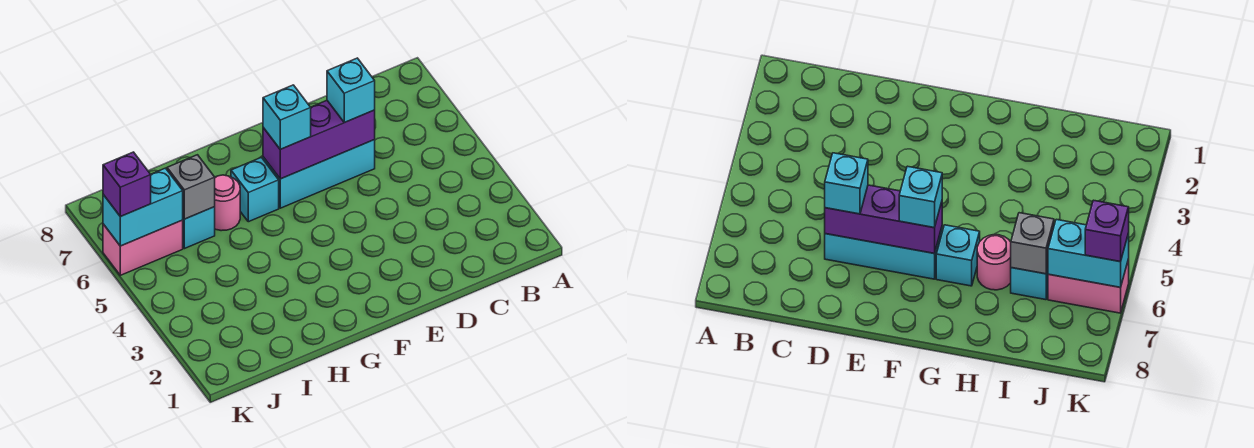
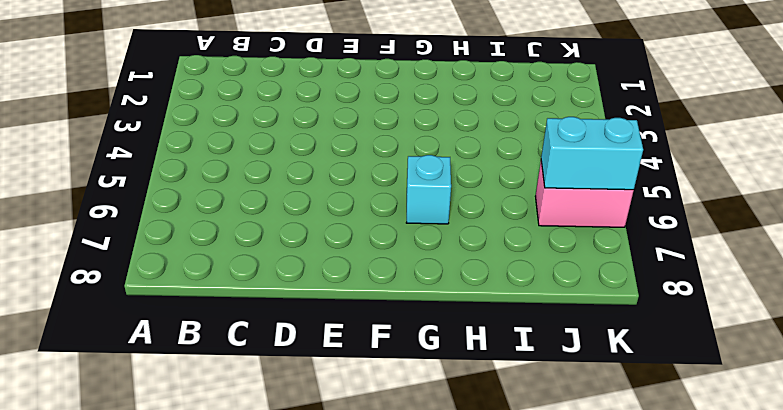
none -> cyan brick D6:F6 level 1
none -> pink round brick H6 level 1

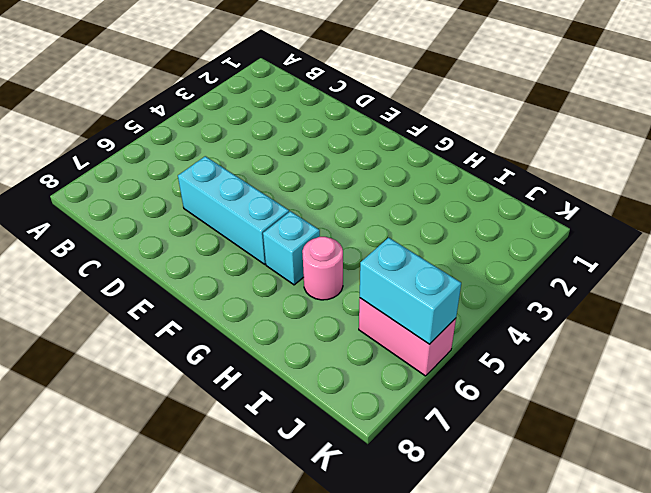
none -> cyan brick I6 level 1
none -> purple brick D6:F6 level 2

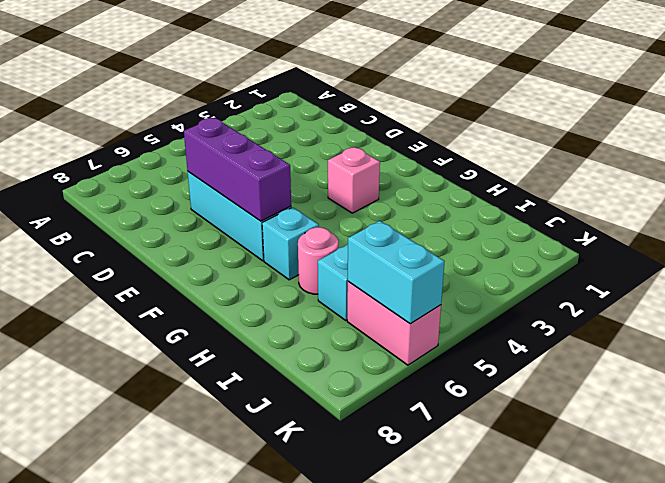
pink brick F3 level 1 -> none
none -> grey brick I6 level 2
none -> cyan brick D6 level 3

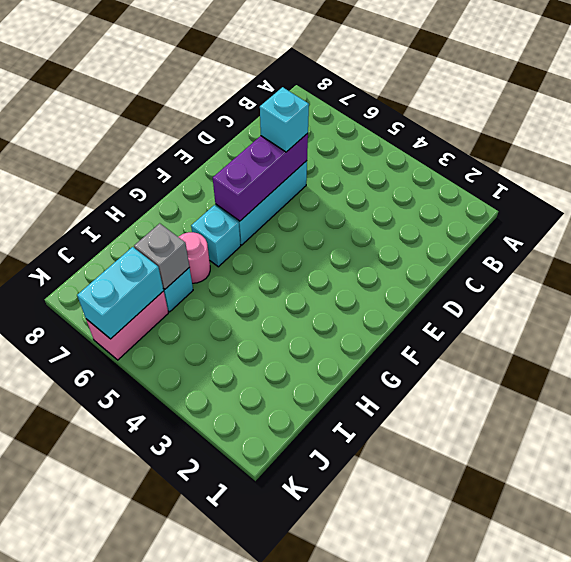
none -> cyan brick F6 level 3
none -> purple brick K6 level 3

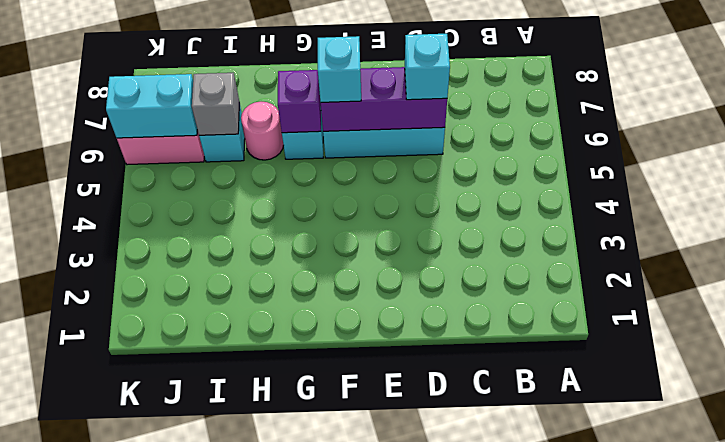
purple brick G6 level 2 -> purple brick K6 level 3

